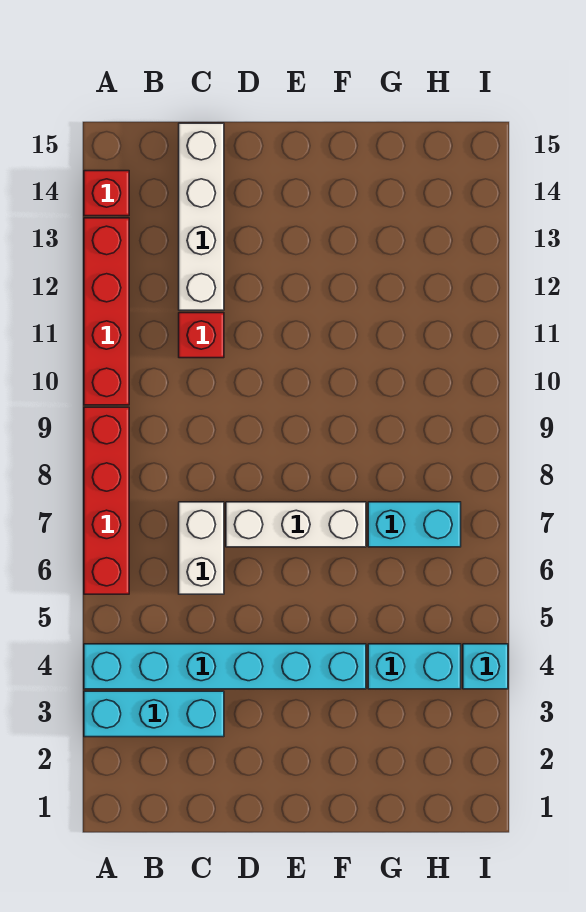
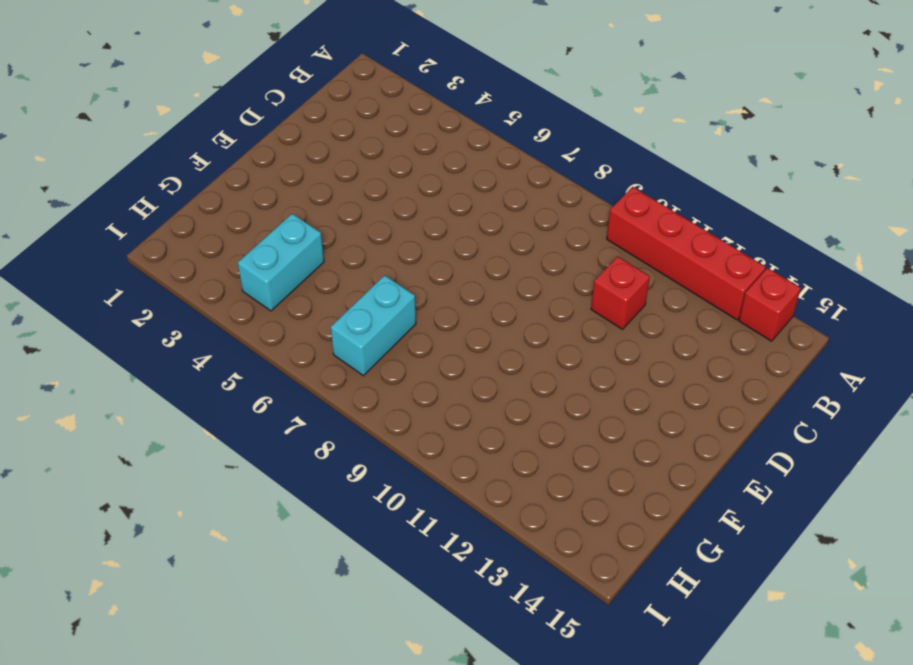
none -> cyan brick A3:C3 level 1
none -> cyan brick A4:F4 level 1
none -> red brick A6:A9 level 1

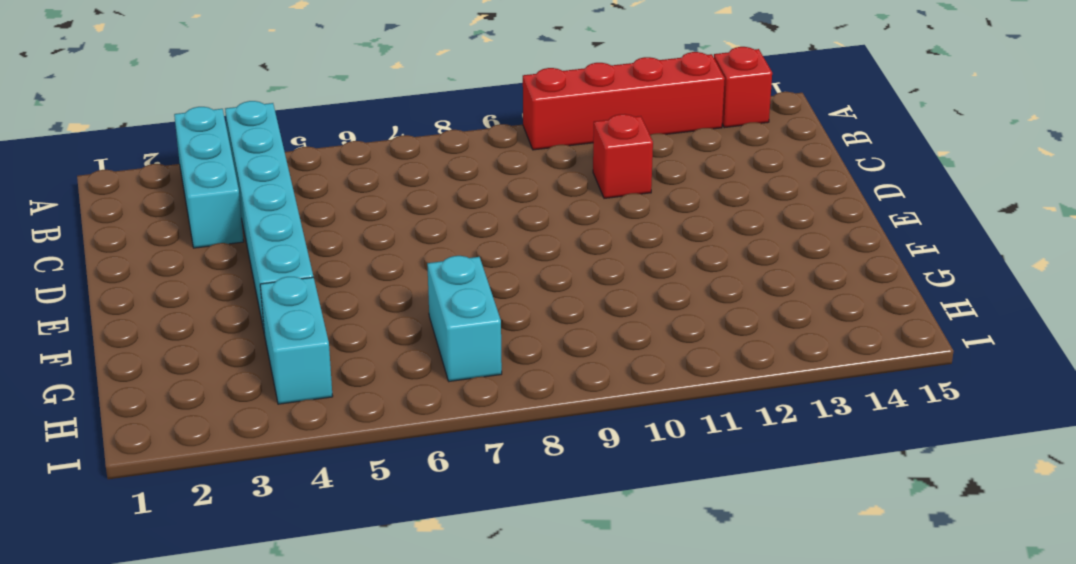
none -> red brick A6:A9 level 1
none -> white brick C6:C7 level 1
none -> white brick C12:C15 level 1

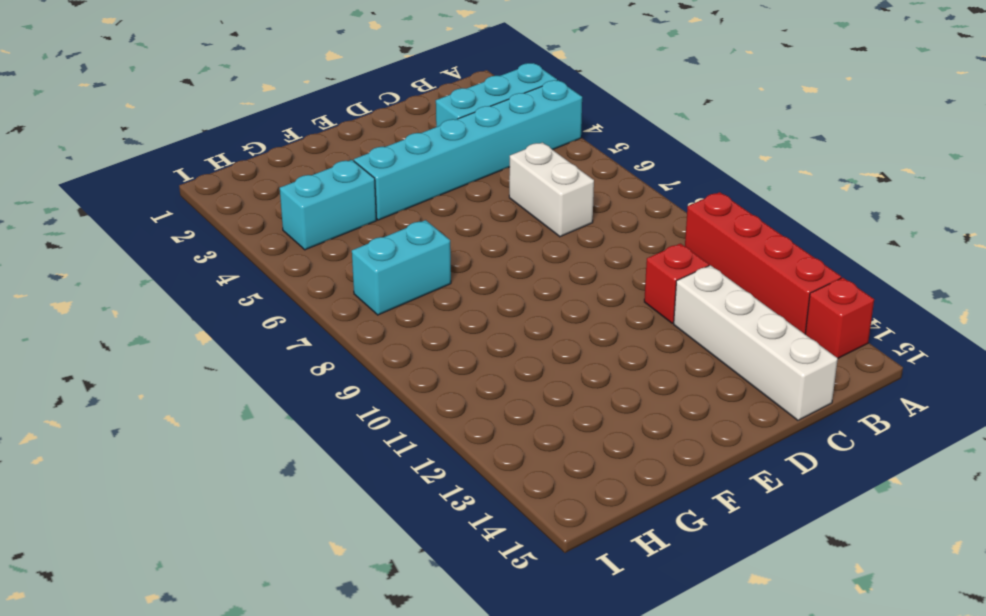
none -> red brick A6:A9 level 1
none -> white brick D7:F7 level 1
none -> cyan brick I4 level 1

